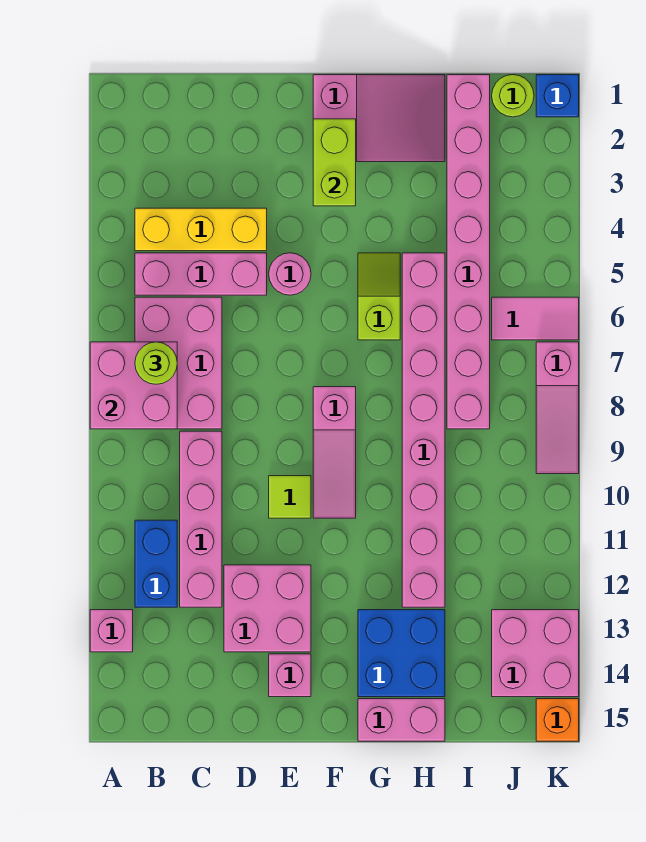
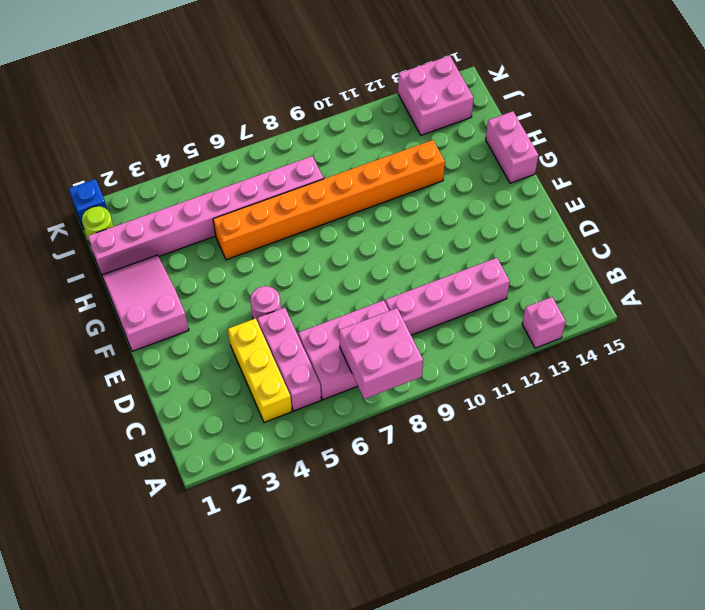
orange brick H5:H12 level 1 -> pink brick H5:H12 level 1
none -> blue brick B11:B12 level 1
none -> pink brick D12:E13 level 1
none -> lime tile E10 level 1

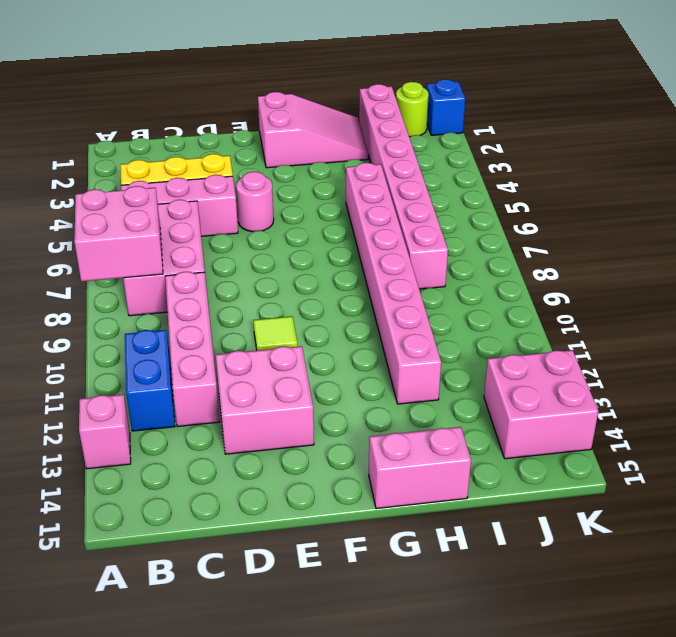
none -> pink brick E14 level 1
none -> pink slope F8:F10 level 1 top 8
none -> lime slope G5:G6 level 1 top 6

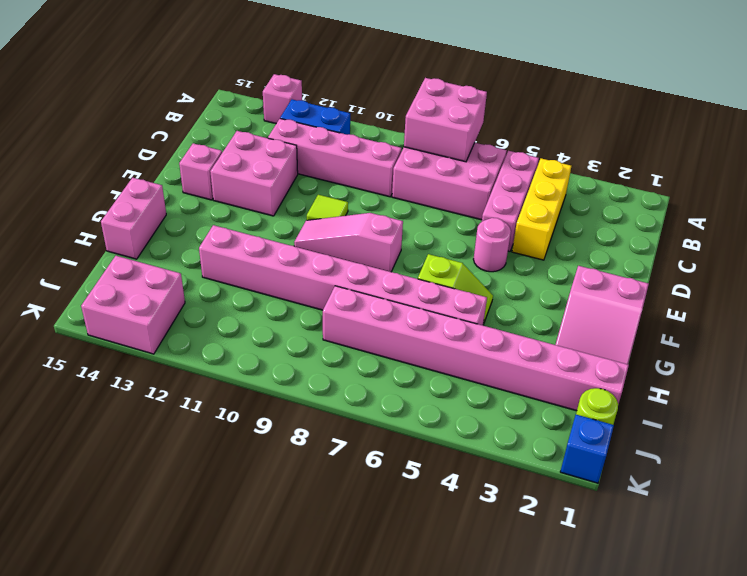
none -> blue brick G13:H14 level 1
none -> pink tile J6:K6 level 1
none -> pink slope K7:K9 level 1 top 7

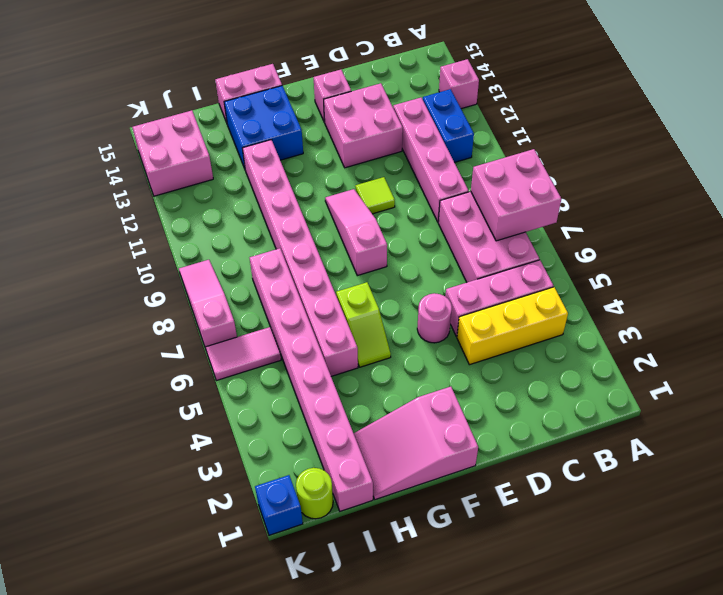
none -> orange brick K15 level 1
none -> lime brick F2:F3 level 2
none -> lime round brick B7 level 3

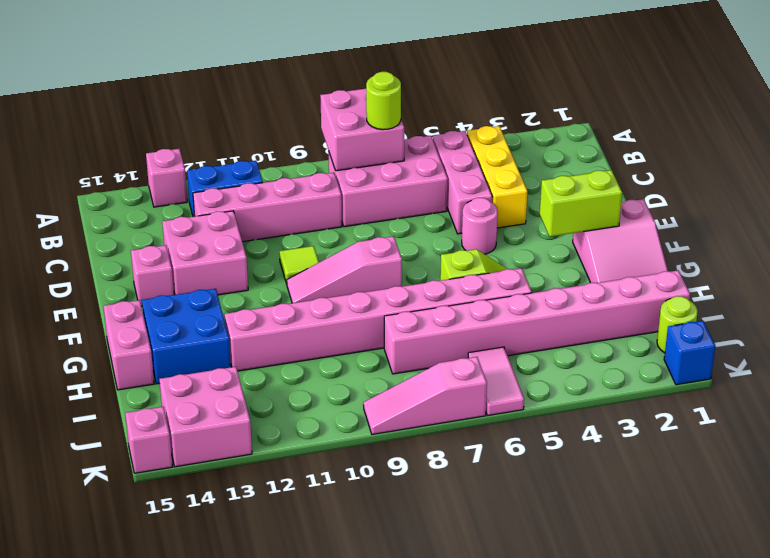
pink brick K15 level 1 -> orange brick K15 level 1

